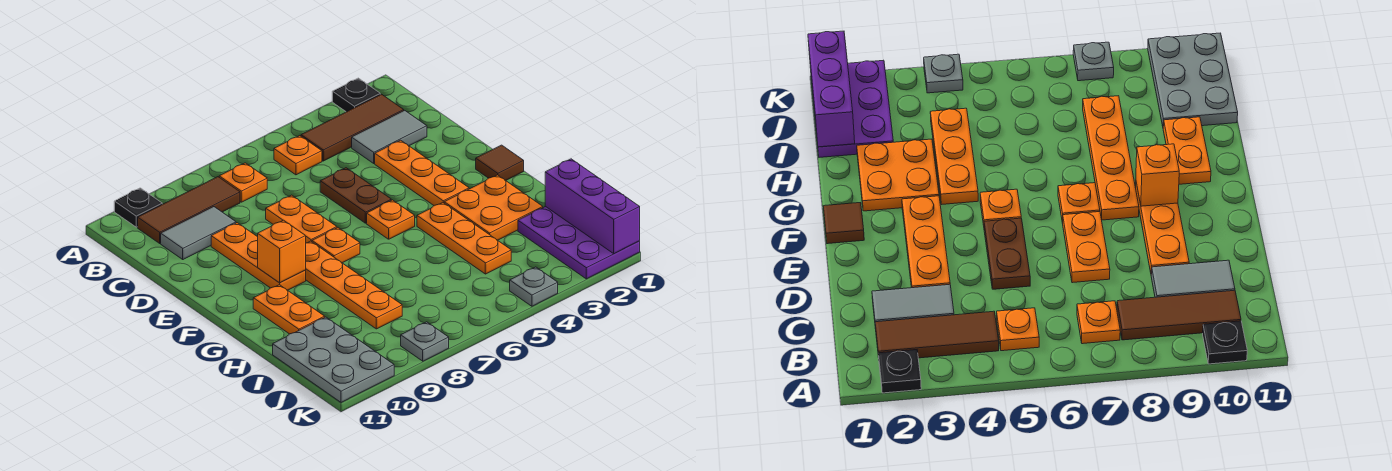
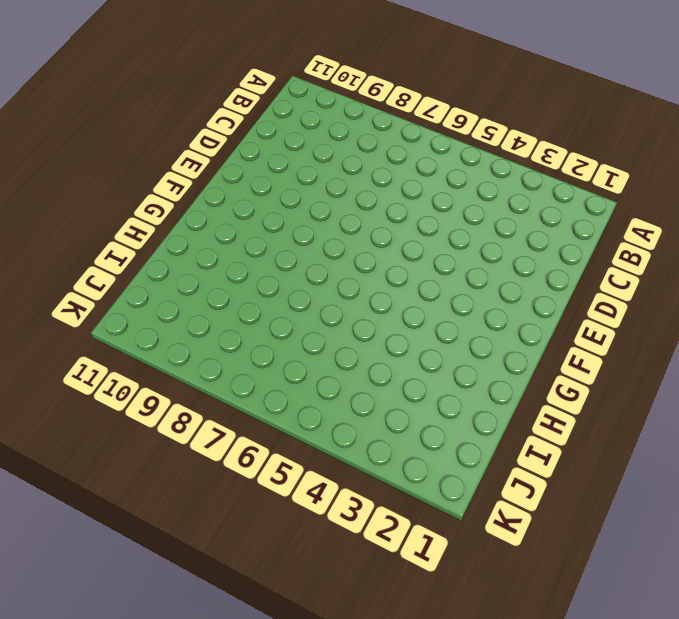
none -> black plate A2 level 1
none -> black plate A10 level 1
none -> brown tile B2:B4 level 1

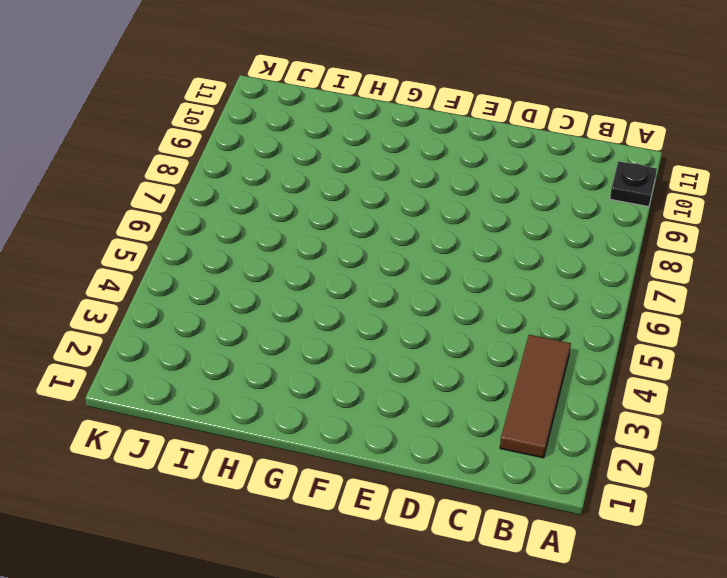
none -> black plate A2 level 1
none -> orange plate B5 level 1
none -> orange plate B7 level 1

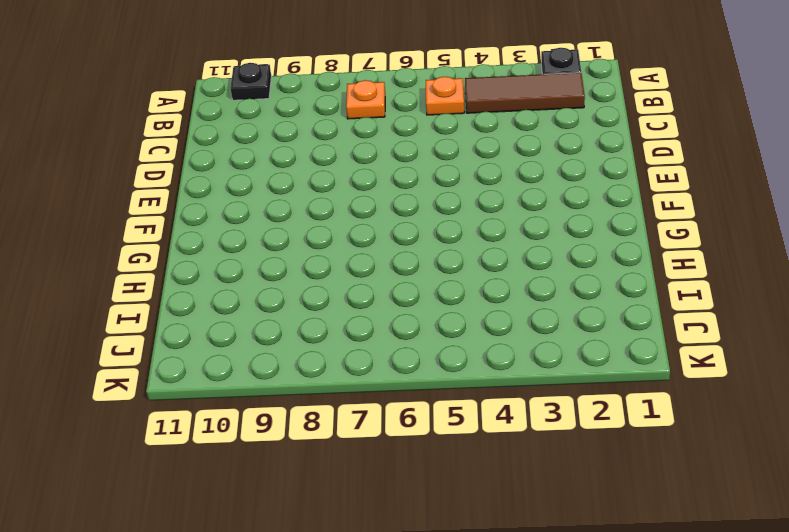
none -> brown tile B8:B10 level 1
none -> grey tile C2:C3 level 1
none -> grey tile C9:C10 level 1

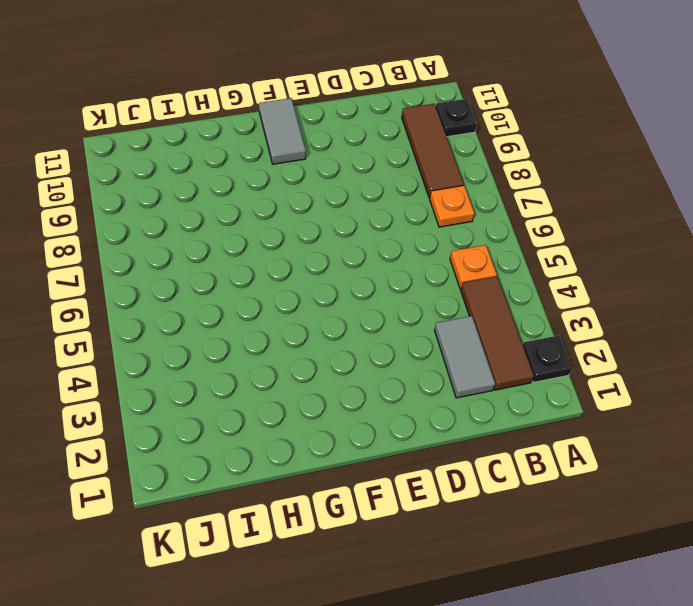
grey tile F10:F11 level 1 -> grey tile C9:C10 level 1
none -> orange plate D3:F3 level 1
none -> brown plate D5:E5 level 1
none -> orange plate D7:E7 level 1

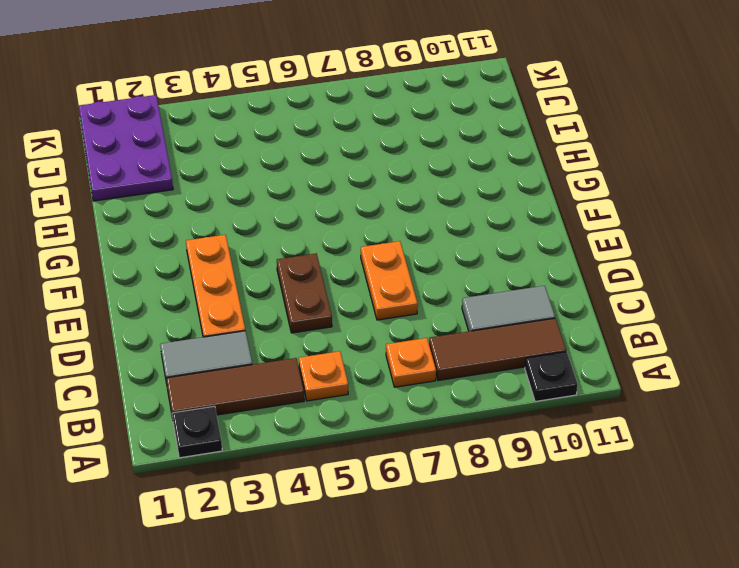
none -> orange plate D9:F9 level 1
none -> brown tile F1 level 1
none -> orange plate F5 level 1

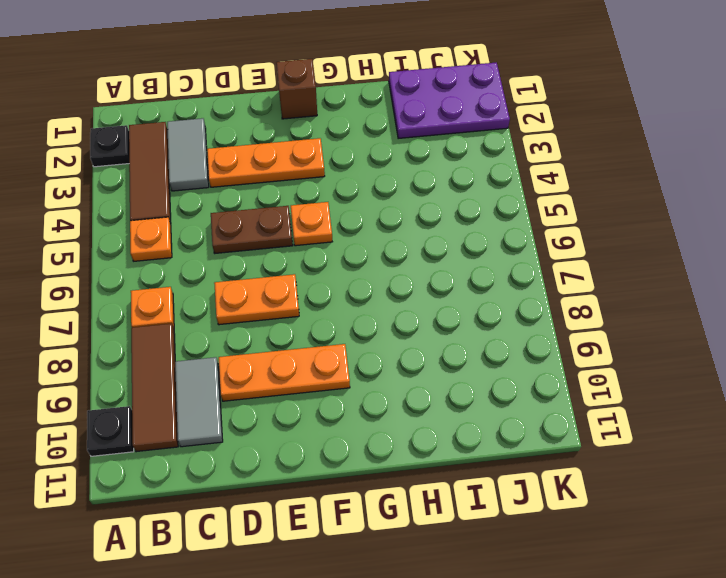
brown brick F1 level 1 -> brown tile F1 level 1
none -> orange plate F7 level 1
none -> orange plate F8:I8 level 1
none -> orange plate G2:H3 level 1

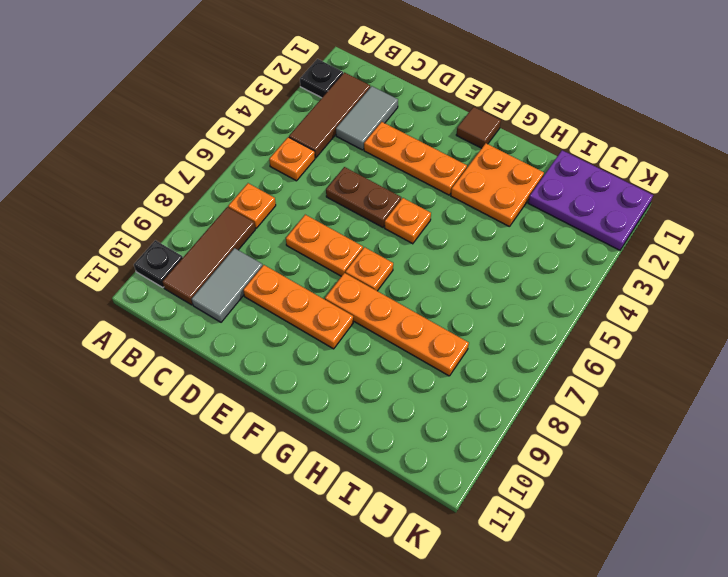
none -> orange plate G4:I4 level 1
none -> orange plate G10:H10 level 1
none -> grey plate I10:K11 level 1

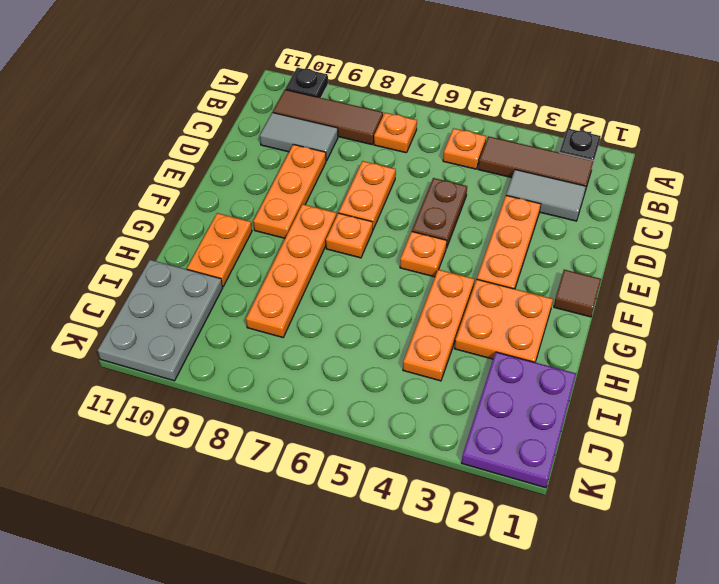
none -> grey plate K4 level 1
none -> grey plate K8 level 1
none -> orange brick F9 level 2

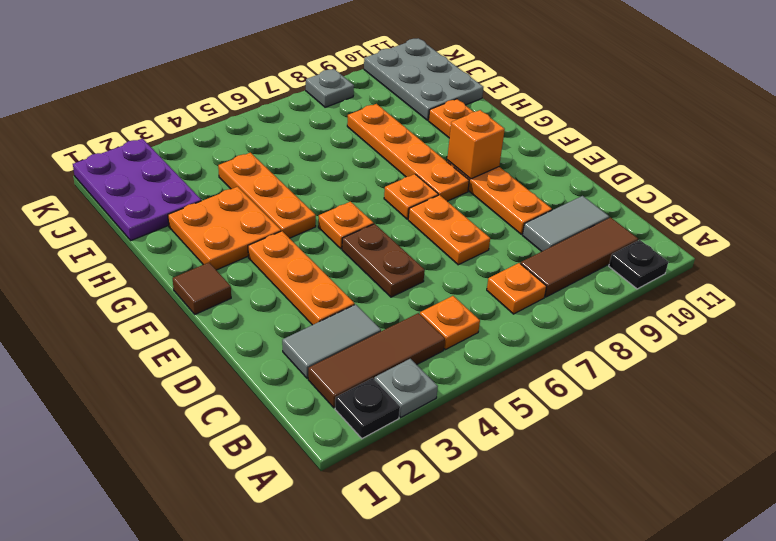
grey plate A3 level 1 -> grey plate K4 level 1
none -> purple brick I1:K1 level 2

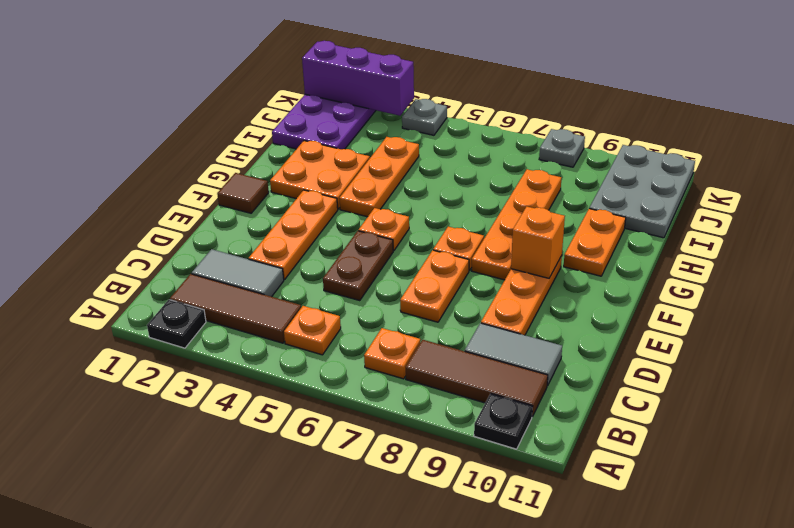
purple brick K1:K3 level 2 -> purple brick I1:K1 level 2

